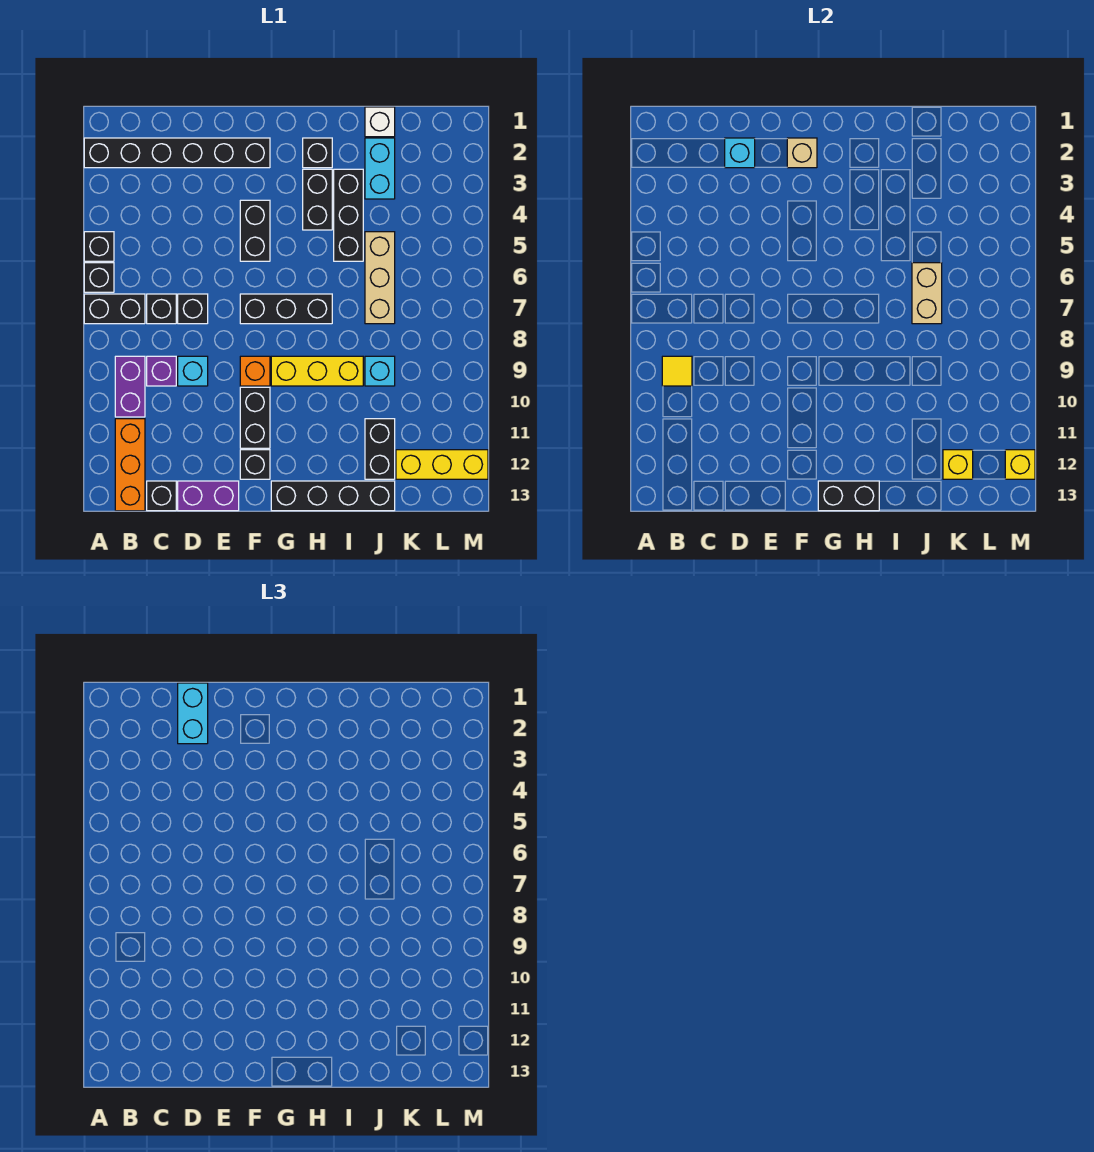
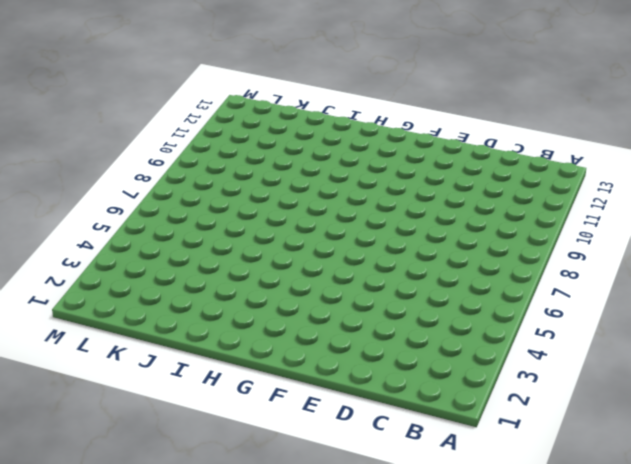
none -> black brick A2:F2 level 1
none -> black brick A5 level 1
none -> black brick A6 level 1
none -> black brick A7:B7 level 1

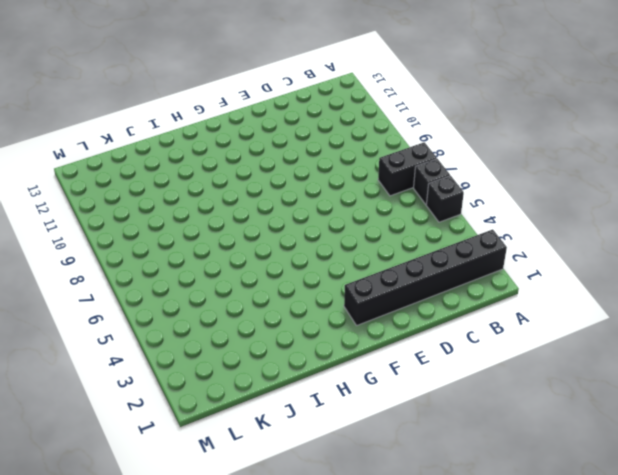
none -> purple brick B9:B10 level 1
none -> orange brick B11:B13 level 1
none -> black brick C7 level 1
none -> purple brick C9 level 1

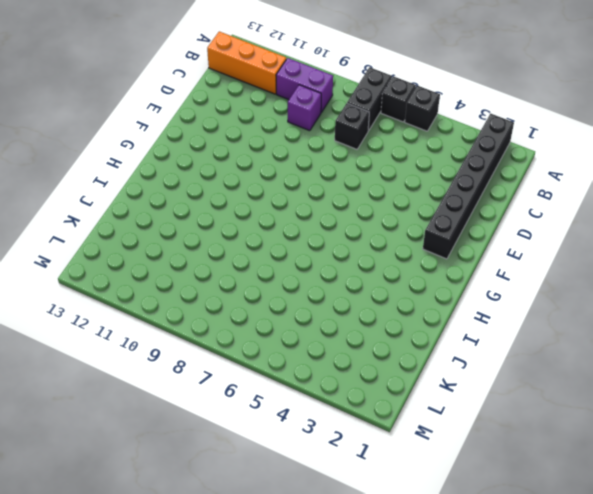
none -> black brick C13 level 1
none -> black brick D7 level 1
none -> cyan brick D9 level 1
none -> purple brick D13:E13 level 1

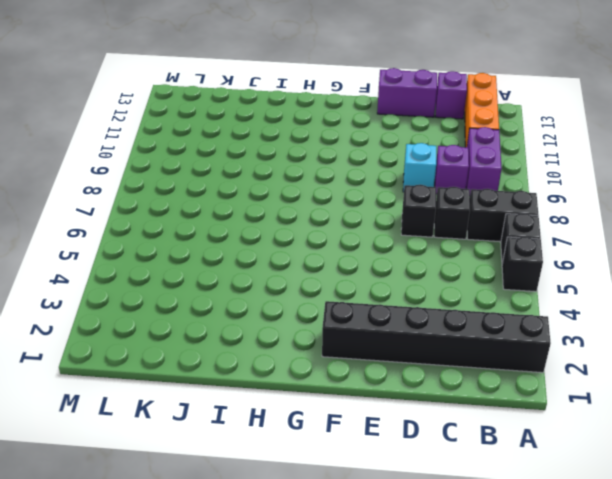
purple brick C13 level 1 -> black brick C13 level 1
none -> black brick F4:F5 level 1
none -> black brick F7:H7 level 1
none -> orange brick F9 level 1
none -> black brick F10:F11 level 1

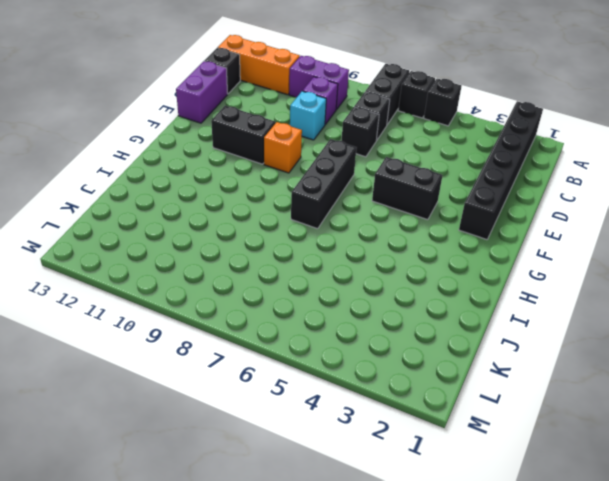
none -> black brick F12 level 1
none -> yellow brick G9:I9 level 1
none -> black brick G13:J13 level 1
none -> black brick H2 level 1

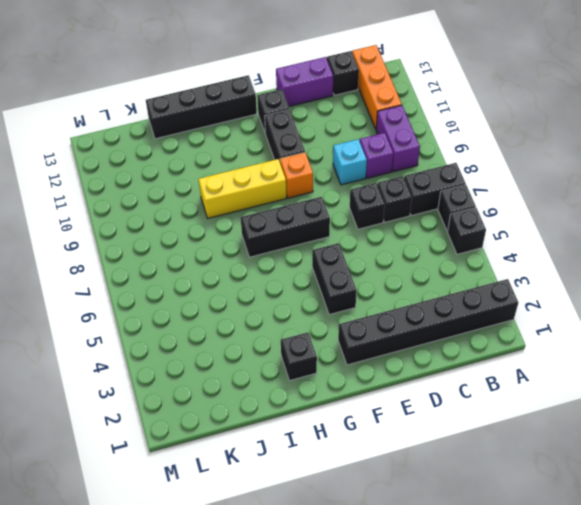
none -> black brick H3:H4 level 1
none -> black brick I3:I5 level 1
none -> white brick J1 level 1
none -> cyan brick J2:J3 level 1

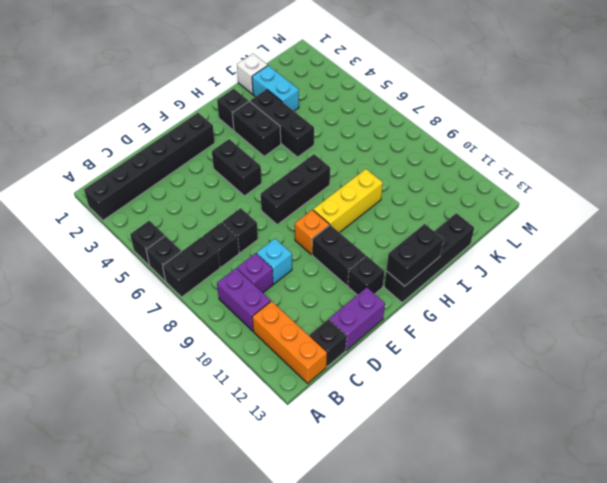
none -> tan brick J5:J7 level 1
none -> cyan brick J9 level 1
none -> black brick J11:J12 level 1
none -> yellow brick K12:M12 level 1

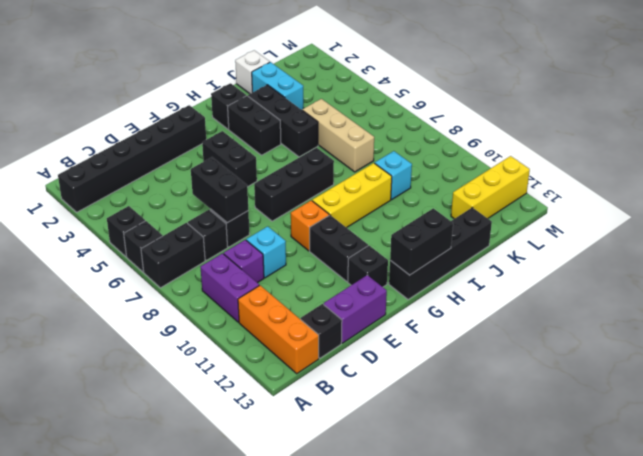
black brick D6:D7 level 2 -> black brick J11:J12 level 1
none -> yellow tile B9 level 2
none -> cyan brick D2 level 2
none -> tan brick F2 level 2
none -> tan brick J6:J7 level 2

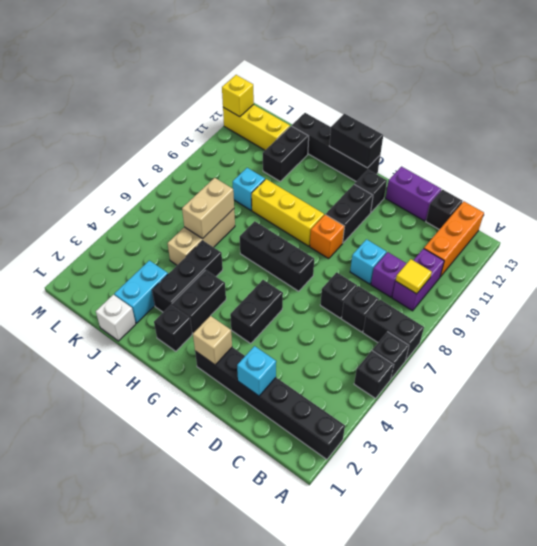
none -> yellow brick K12 level 2
none -> cyan brick D1:D2 level 3

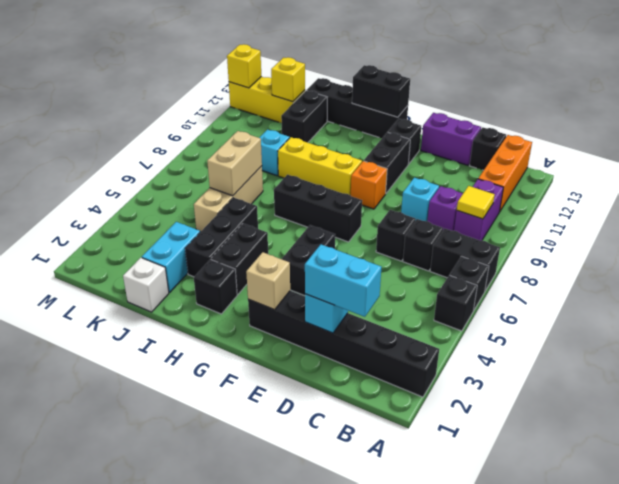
cyan brick C2:D2 level 3 -> cyan brick D1:D2 level 3

